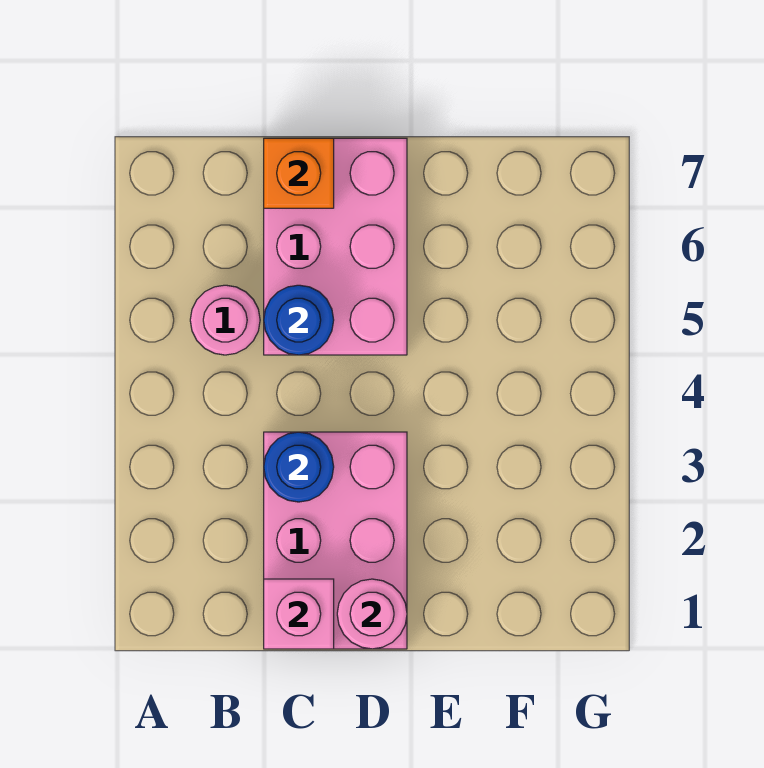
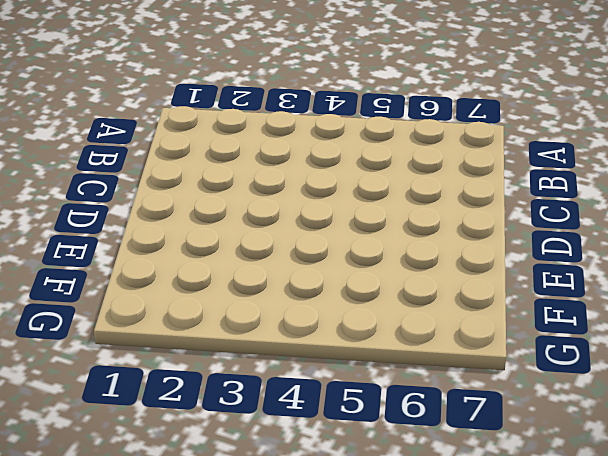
none -> pink round brick B5 level 1
none -> pink brick C1:D3 level 1

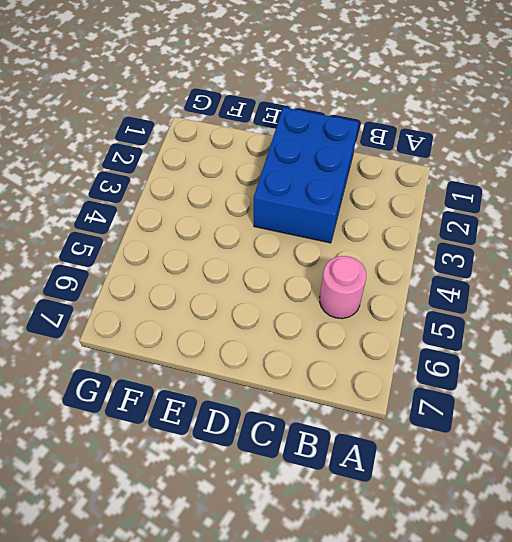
blue brick C1:D3 level 1 -> pink brick C1:D3 level 1
none -> pink brick C5:D7 level 1
none -> pink brick C1 level 2

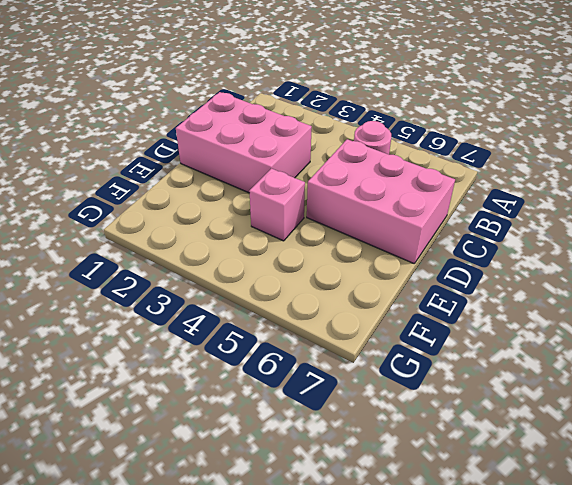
pink brick E4 level 1 -> pink brick C1 level 2
none -> blue round brick C3 level 2
none -> blue round brick C5 level 2

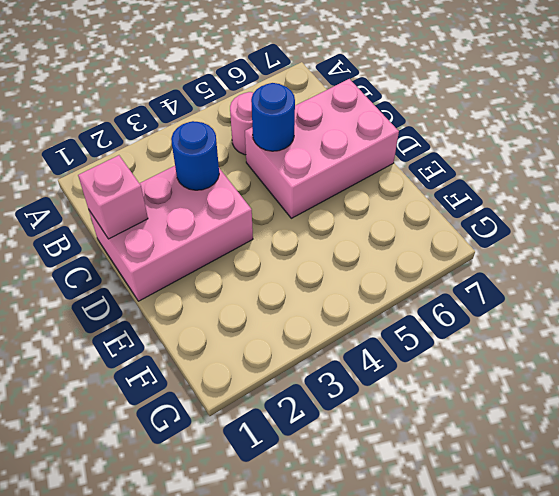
none -> orange brick C7 level 2
none -> pink round brick D1 level 2

